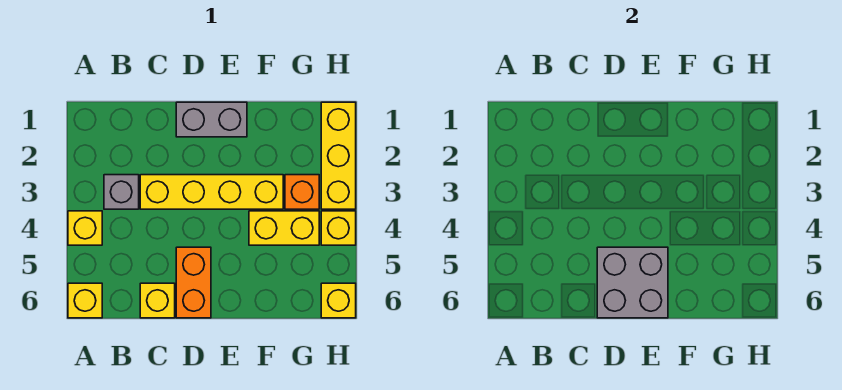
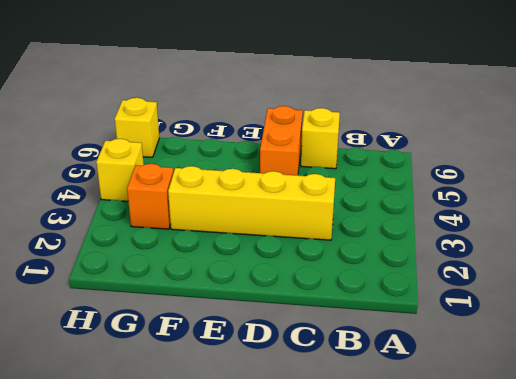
none -> yellow brick A4 level 1
none -> yellow brick A6 level 1
none -> grey brick B3 level 1

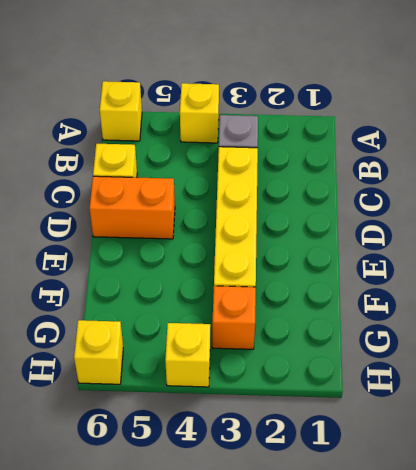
none -> grey brick D1:E1 level 1
none -> yellow brick F4:G4 level 1
none -> yellow brick H1:H3 level 1

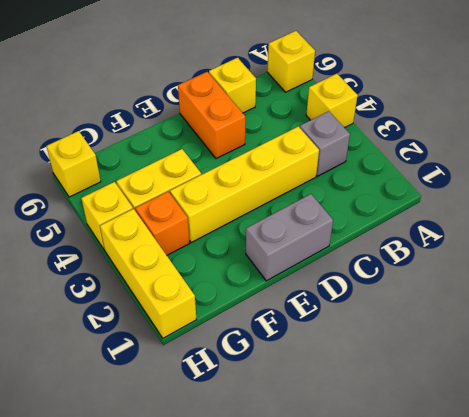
none -> grey brick D5:E6 level 2

